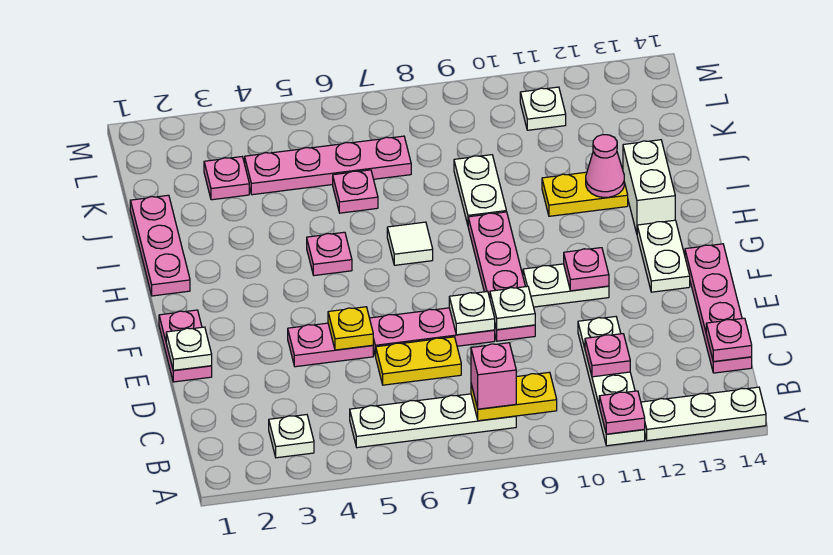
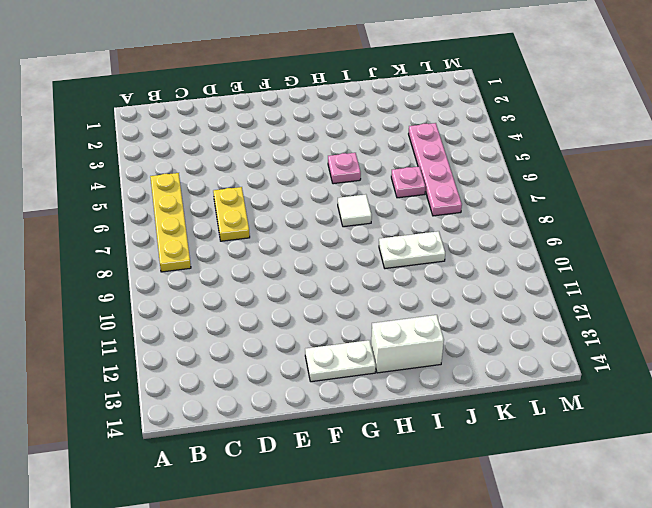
yellow plate B5:B8 level 1 -> white plate B5:B8 level 1
none -> white plate A11:D11 level 1
none -> white plate A12:A14 level 1
none -> white plate B3 level 1
none -> pink plate C14:F14 level 1

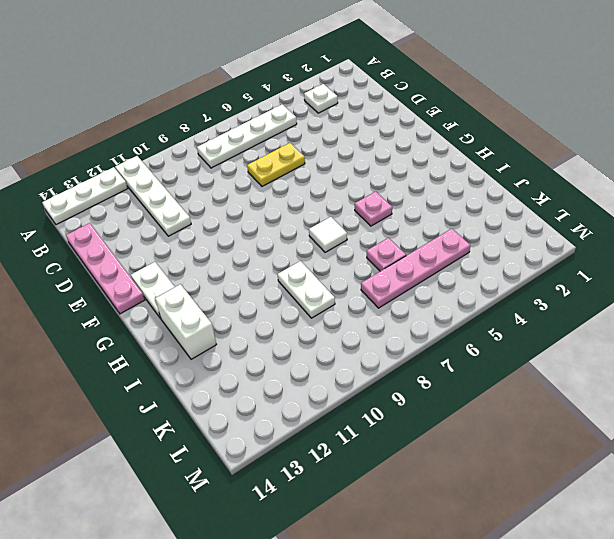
none -> pink plate E1:F1 level 1
none -> pink plate E4:E5 level 1
none -> pink plate E6:E8 level 1
none -> pink plate E9:H9 level 1

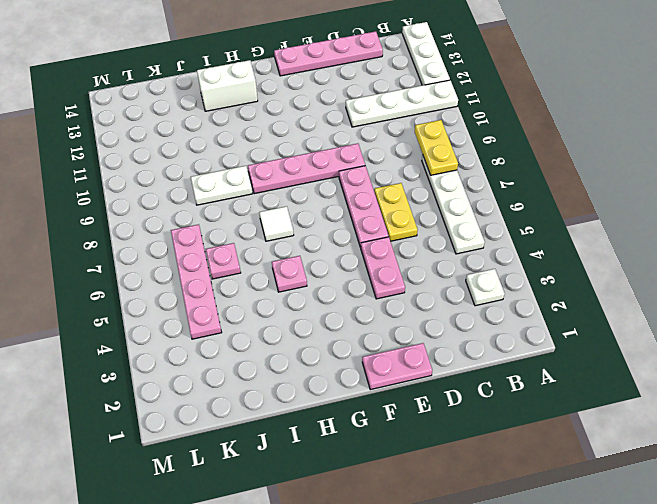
none -> white plate F10:F11 level 1
none -> white plate F13:G13 level 1
none -> pink plate H1:J1 level 1
none -> yellow plate I11:I12 level 1

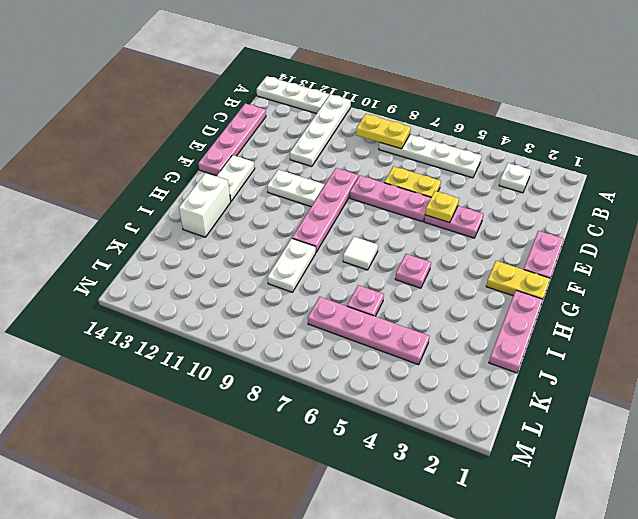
yellow plate G1:G2 level 1 -> yellow plate I11:I12 level 1
none -> pink plate K3 level 1
none -> white plate L11 level 1
none -> pink plate A11 level 2
none -> pink plate C11 level 2

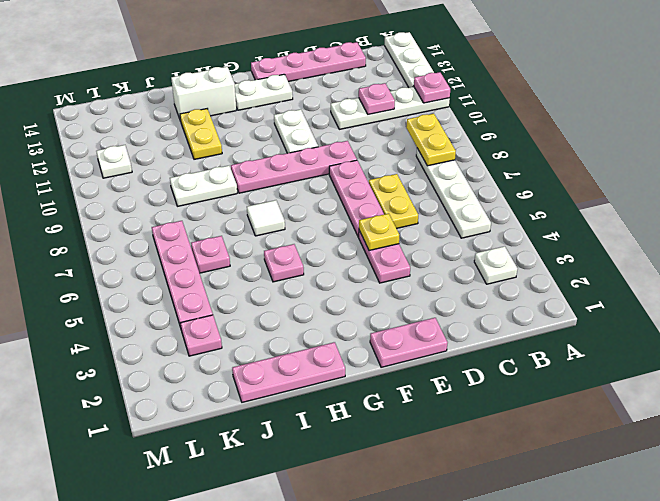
none -> pink plate C14 level 2
none -> white plate E1 level 2
none -> white plate E8 level 2
none -> white plate E9 level 2

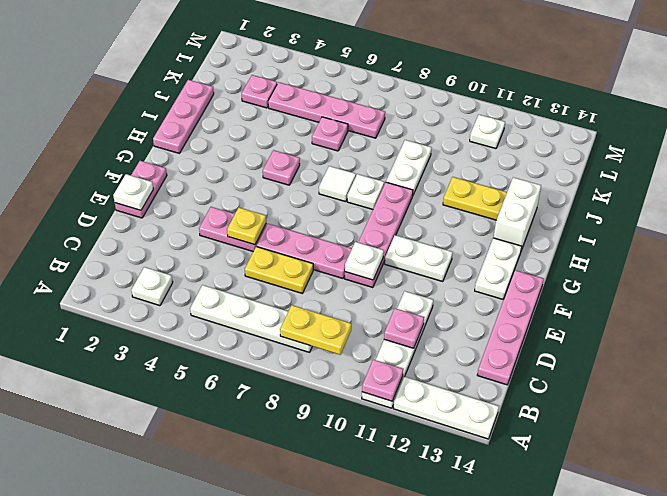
white plate H8 level 1 -> white plate E8 level 2
none -> pink plate C14 level 2
none -> pink plate F11 level 2
none -> pink cone I12 level 2
none -> pink brick B8 level 3

